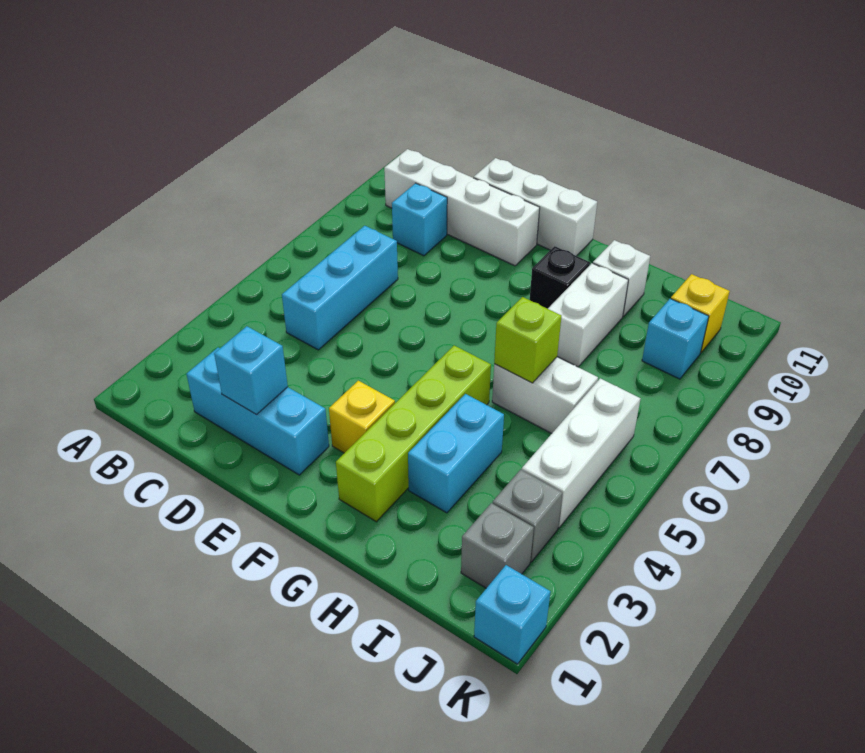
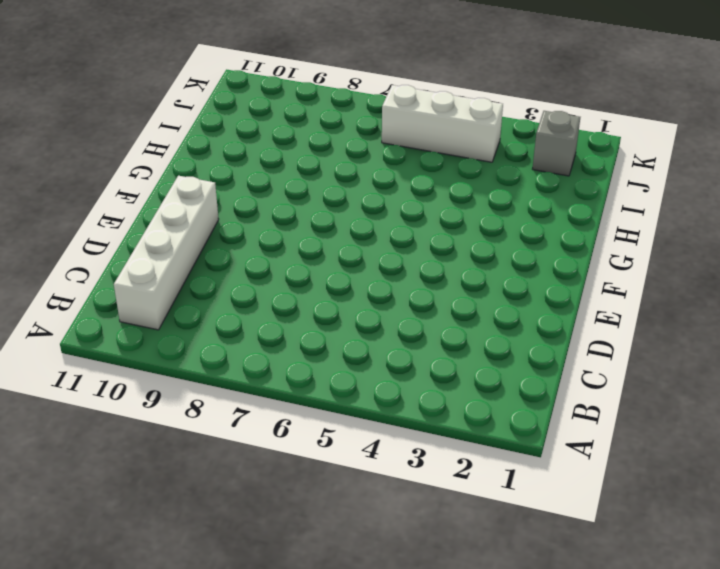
none -> cyan brick C2:E2 level 1
none -> cyan brick C5:C7 level 1
none -> cyan brick C9 level 1

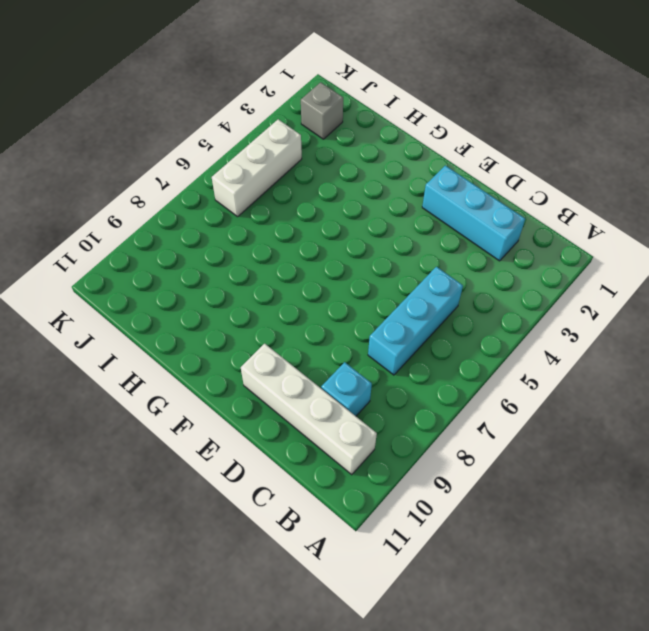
none -> white brick D11:F11 level 1
none -> yellow brick F3 level 1
none -> lime brick G2:G5 level 1

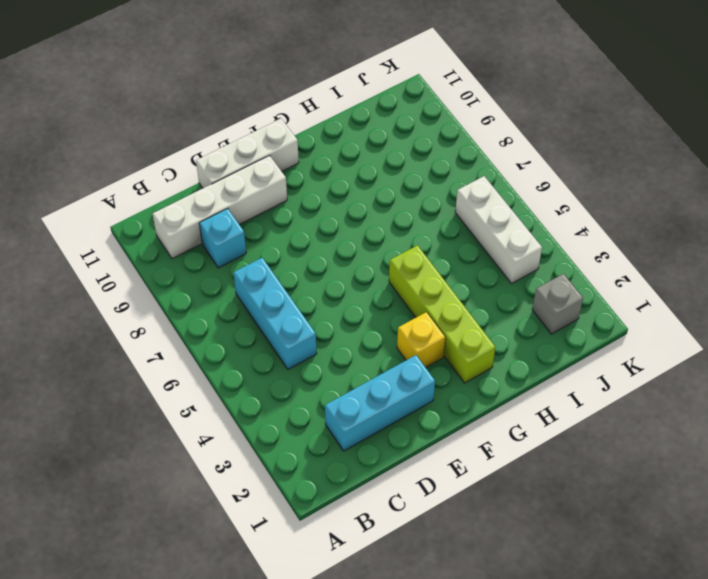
none -> black brick G9 level 1
none -> cyan brick H3:H4 level 1
none -> white brick H6:I6 level 1

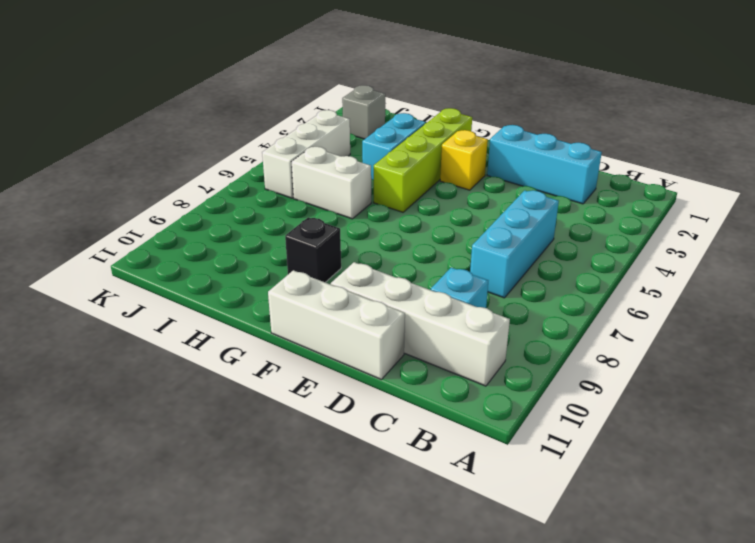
none -> white brick H8:H9 level 1
none -> white brick H10 level 1
none -> grey brick J3 level 1

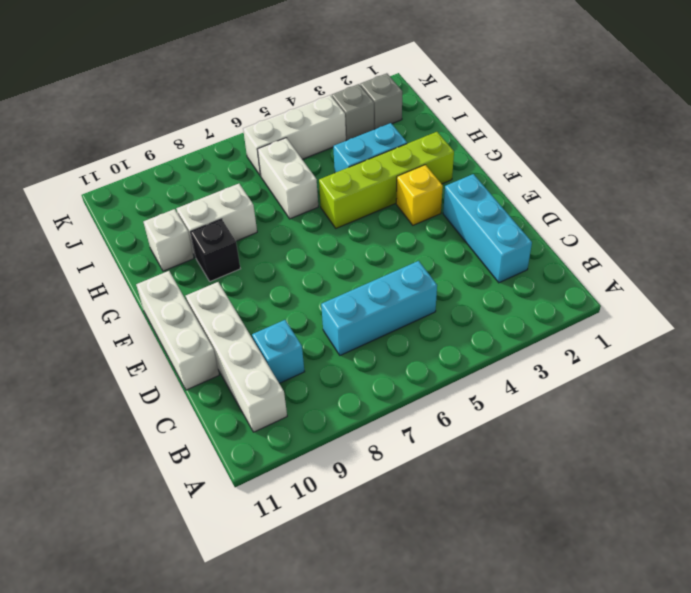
none -> cyan brick J9 level 1
none -> yellow brick J10 level 1
none -> cyan brick K1 level 1

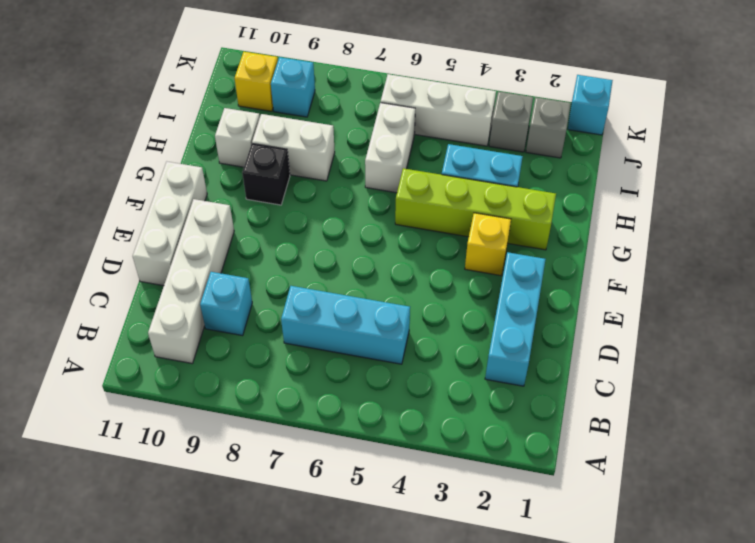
none -> cyan brick D2 level 2
none -> lime brick H6 level 2

